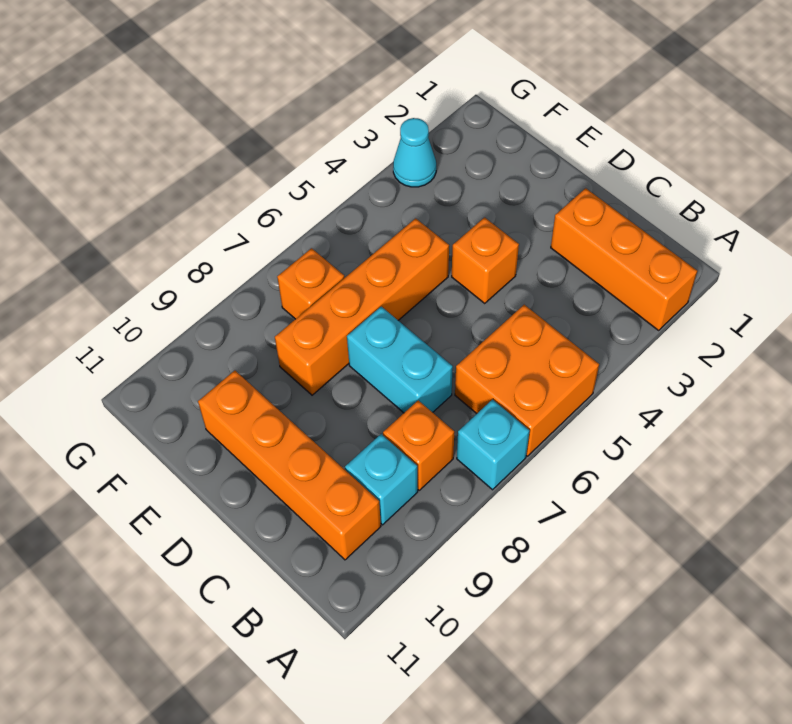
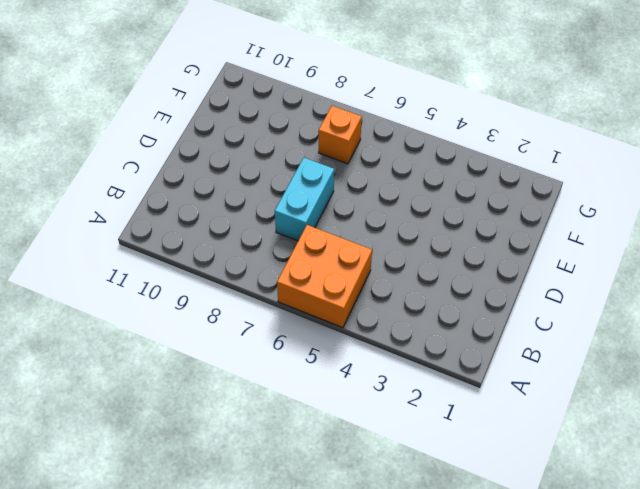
none -> orange brick A2:C2 level 1
none -> cyan brick A7 level 1

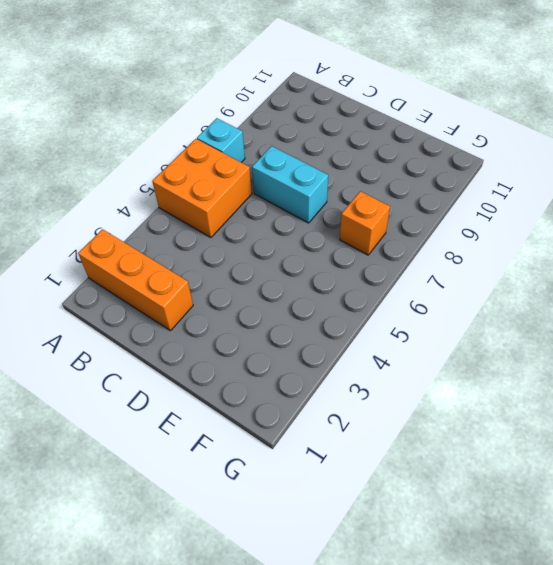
none -> orange brick B8 level 1
none -> cyan brick B9 level 1

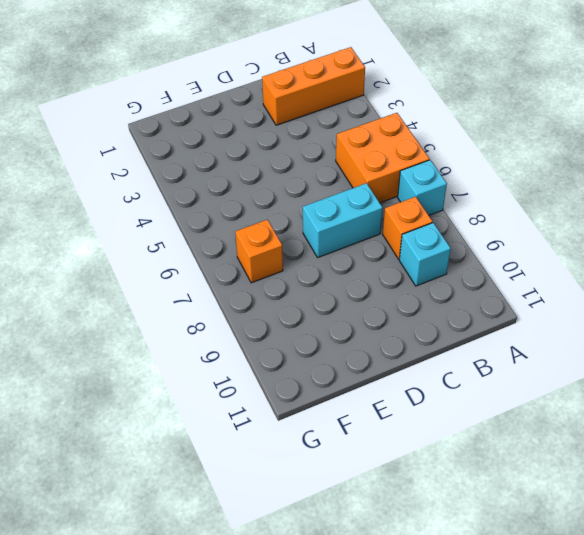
none -> orange brick B10:E10 level 1
none -> orange brick D4 level 1

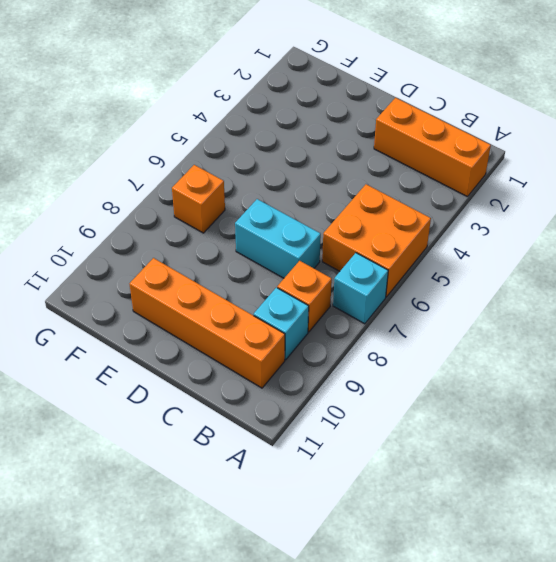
none -> orange brick D4 level 1
none -> orange brick E5:E8 level 1

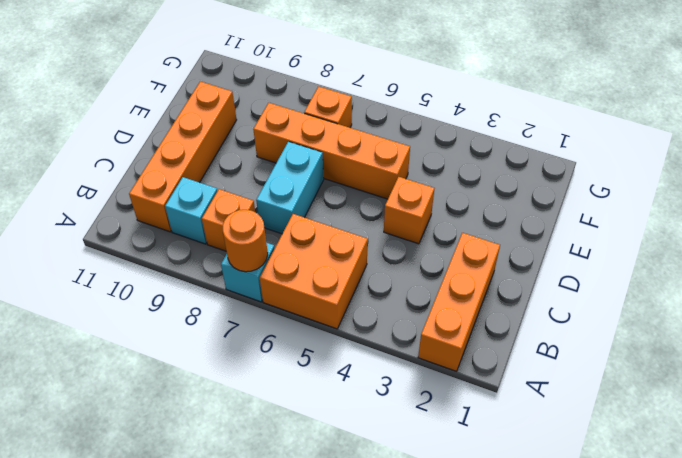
orange round brick A7 level 2 -> none
none -> cyan cone G3 level 1

